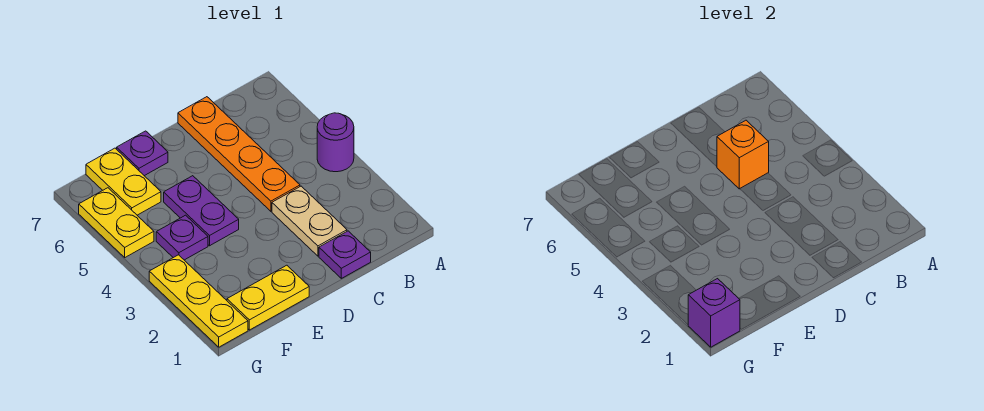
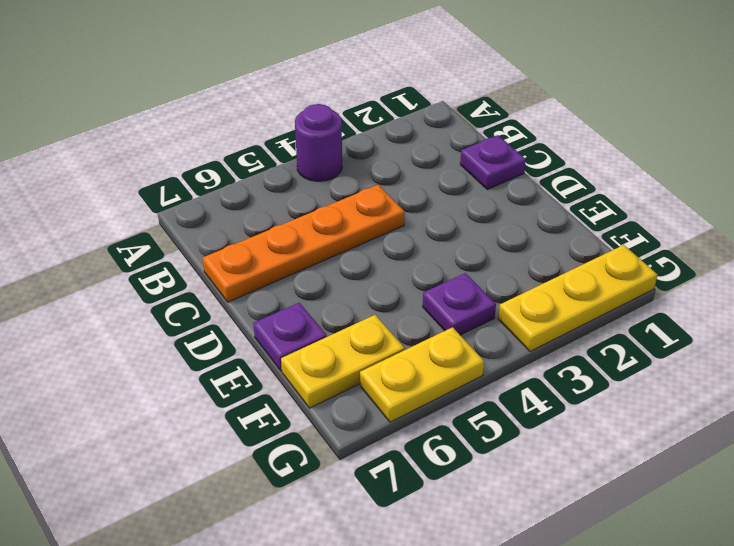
none -> tan plate C2:C3 level 1
none -> yellow plate E1:F1 level 1
none -> purple plate E4:E5 level 1

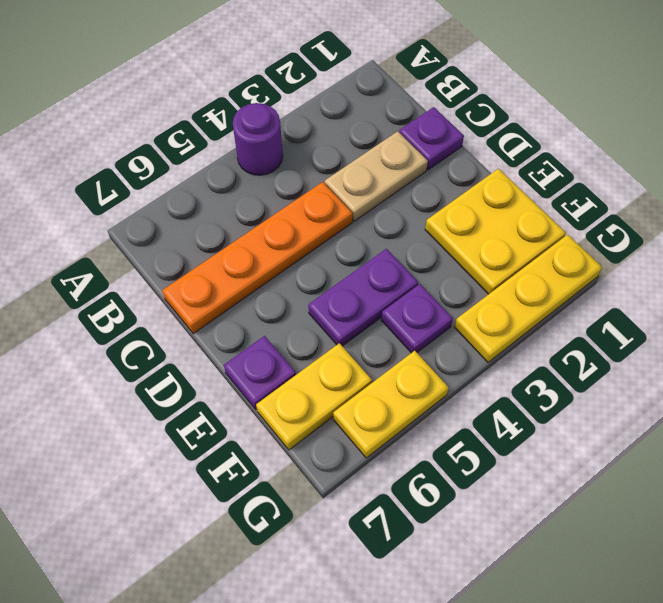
yellow plate E1:F2 level 1 -> yellow plate E1:F1 level 1
none -> orange brick C5 level 2
none -> purple brick G1 level 2

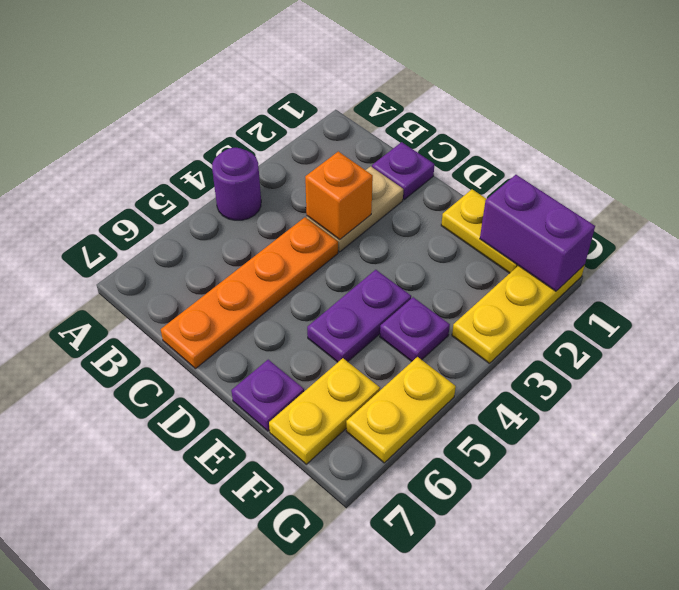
orange brick C3 level 2 -> orange brick C5 level 2
purple brick F1:G1 level 2 -> purple brick G1 level 2

